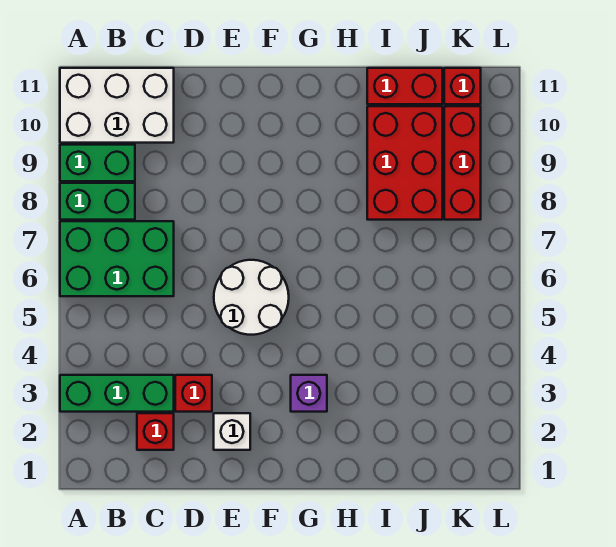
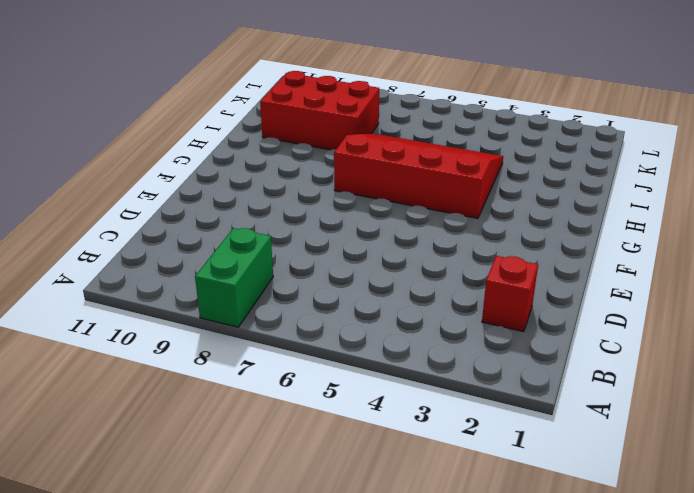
red slope G4:I7 level 1 top G -> none
none -> green brick A3:C3 level 1
none -> green brick A6:C7 level 1
none -> green brick A9:B9 level 1

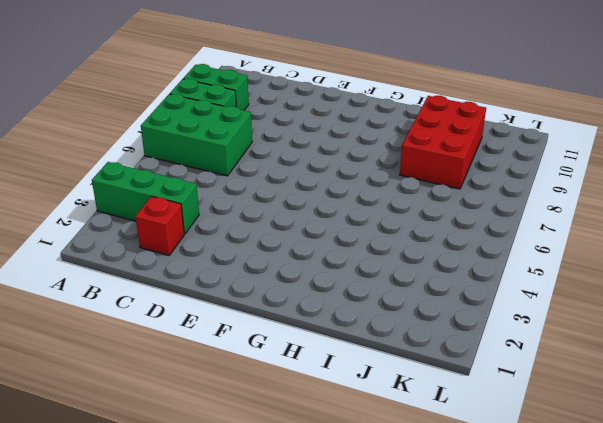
none -> white brick A10:C11 level 1
none -> red brick D3 level 1
none -> white brick E2 level 1

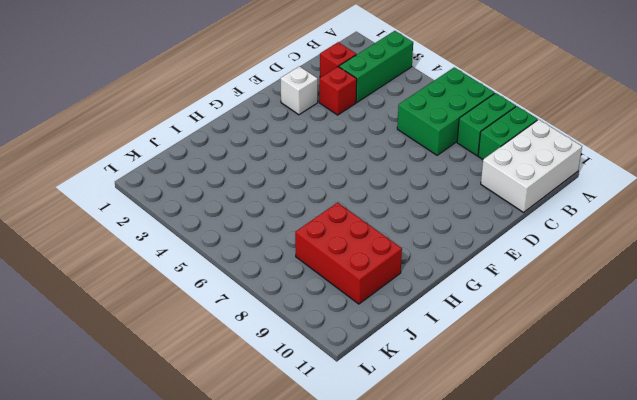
none -> white round brick E5:F6 level 1
none -> purple brick G3 level 1
none -> red brick I11:J11 level 1

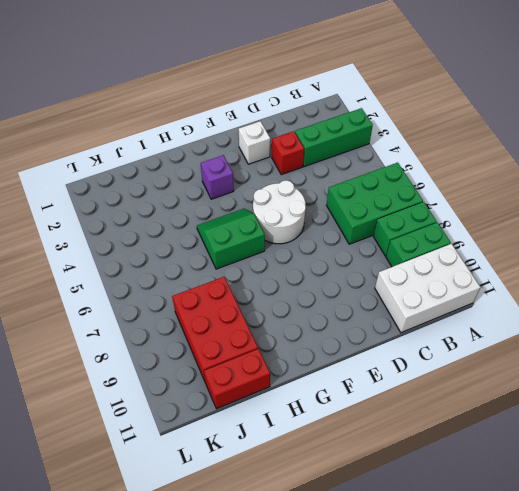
green slope G5:H6 level 1 top 6 -> none
none -> red brick C2 level 1
none -> red brick K8:K10 level 1
none -> red brick K11 level 1

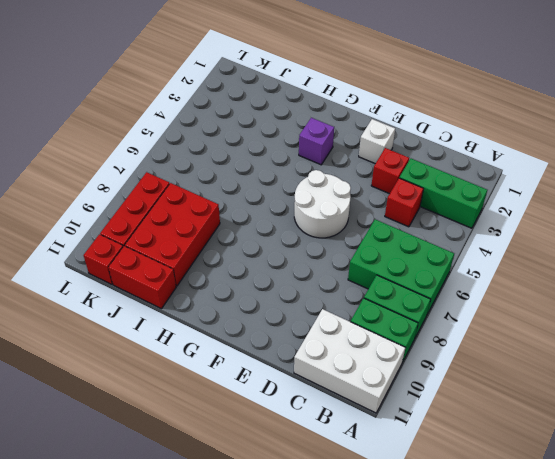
red brick C4 level 1 -> red brick C2 level 1

